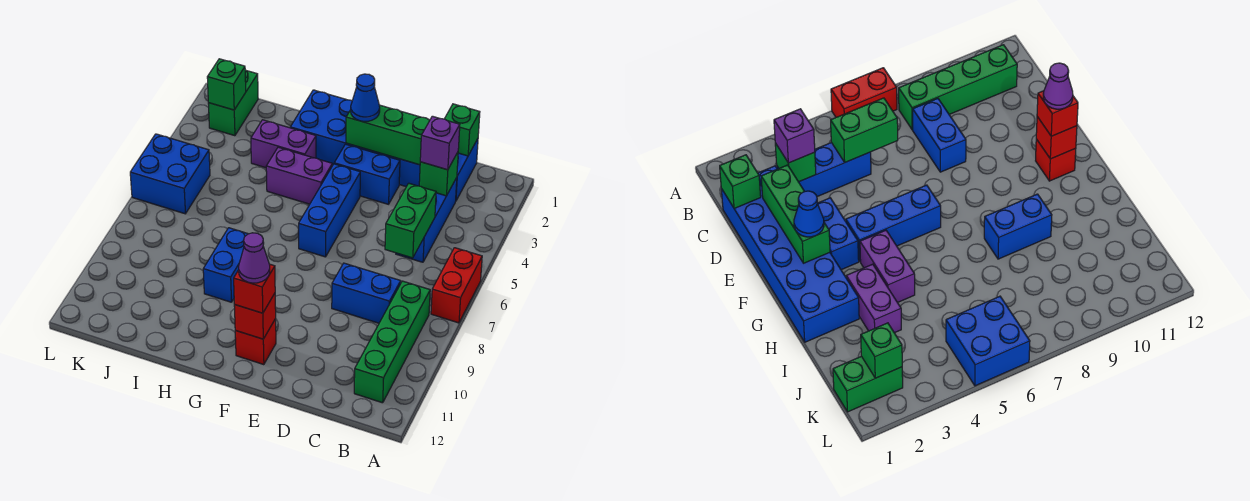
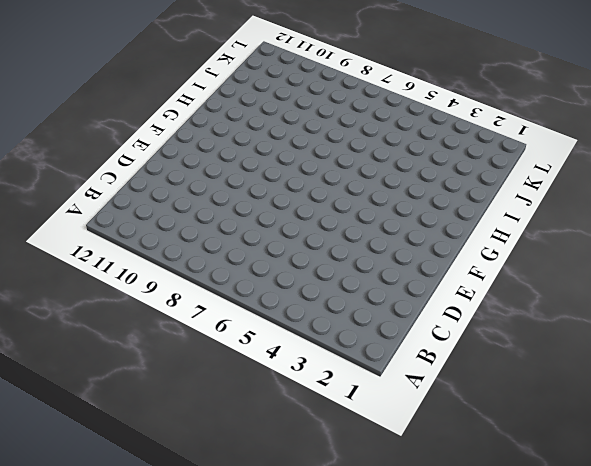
none -> red brick A6:A7 level 1
none -> green brick B8:B11 level 1
none -> blue brick C1:H2 level 1

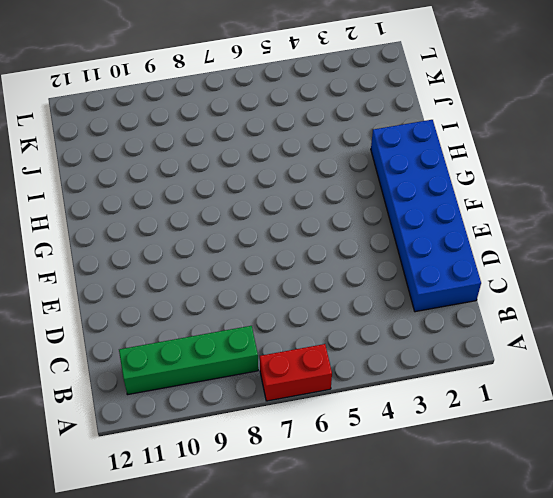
none -> blue brick C3:C5 level 1
none -> blue brick C8:D8 level 1
none -> blue brick E3:F3 level 1

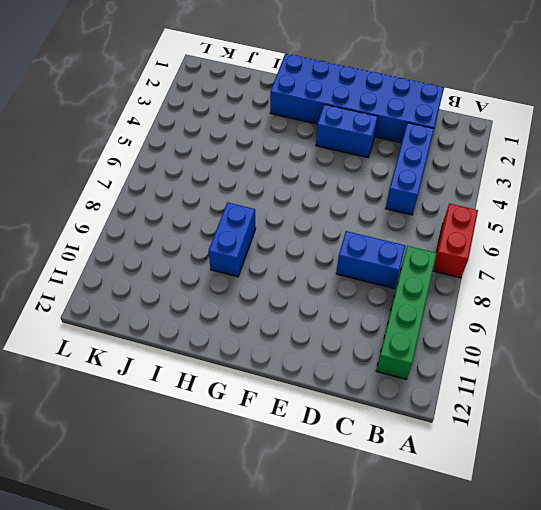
none -> blue brick F4:F6 level 1
none -> red brick F11 level 1
none -> purple brick G4:H4 level 1

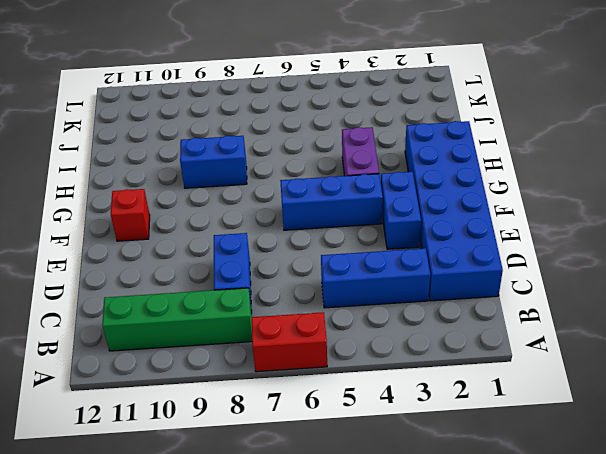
none -> purple brick H3:I3 level 1
none -> green brick K1:K2 level 1
none -> blue brick K5:L6 level 1

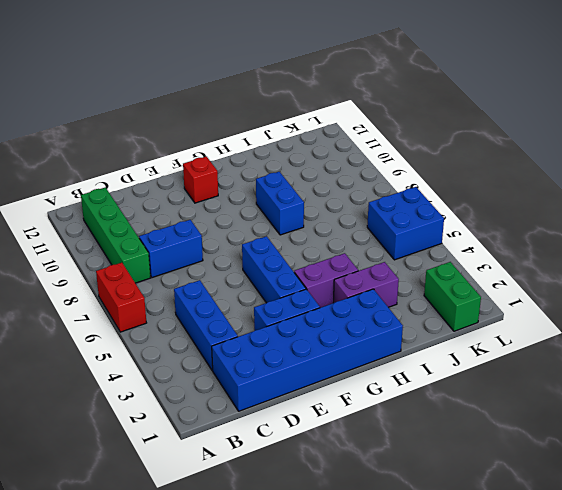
none -> green brick C1 level 2
none -> green brick C3 level 2
none -> green brick C5:C6 level 2

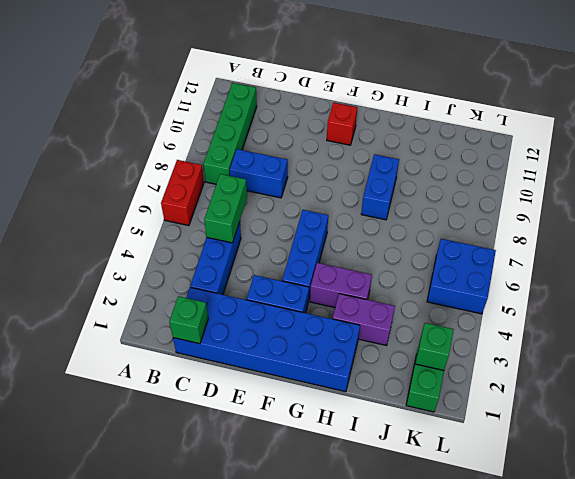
none -> green brick C3 level 2
none -> green brick D2:F2 level 2
none -> red brick F11 level 2

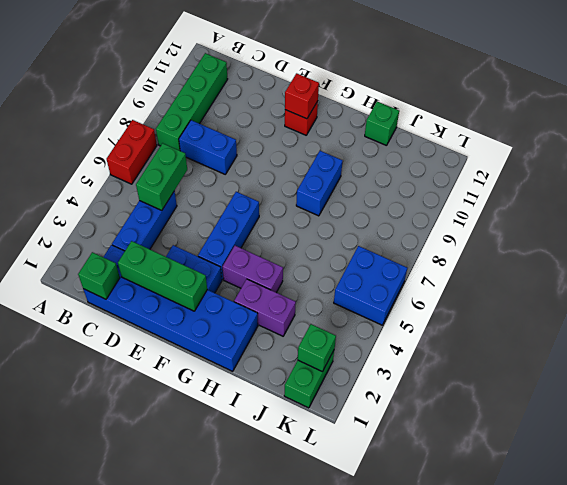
green brick I12 level 1 -> green brick C3 level 2
none -> purple brick C3 level 3
none -> blue cone F2 level 3
none -> red brick F11 level 3

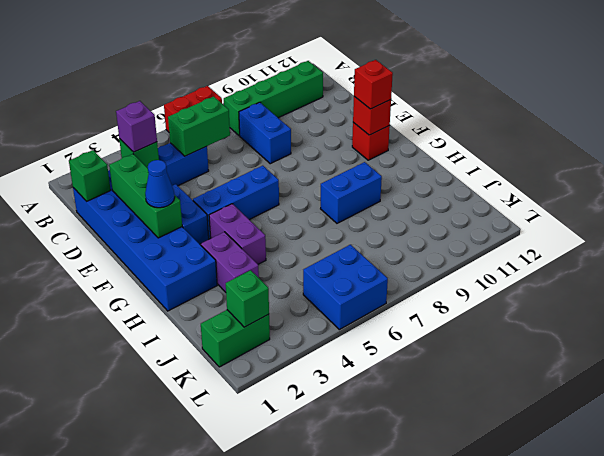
none -> purple cone F11 level 4

